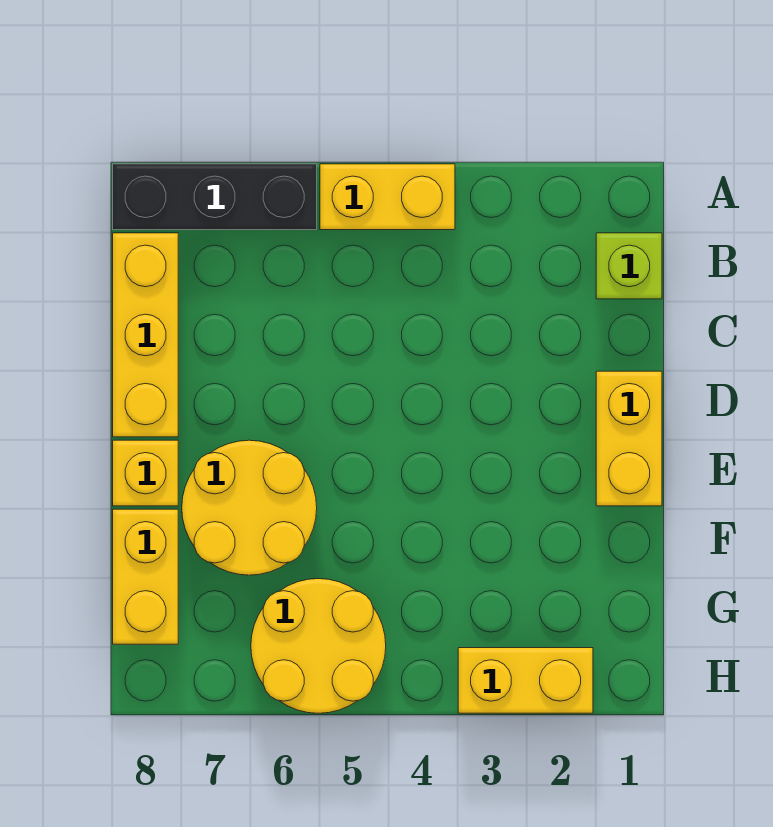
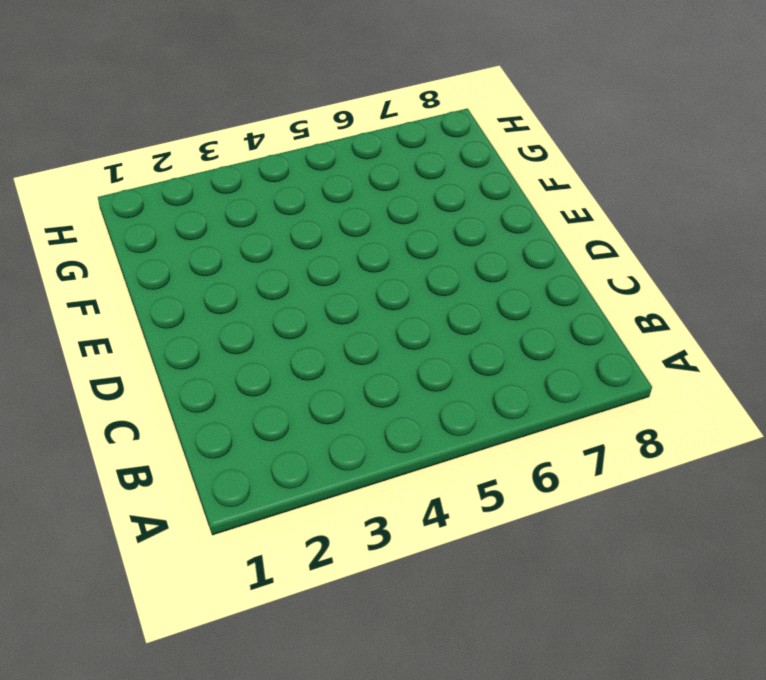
none -> yellow brick A4:A5 level 1
none -> black brick A6:A8 level 1

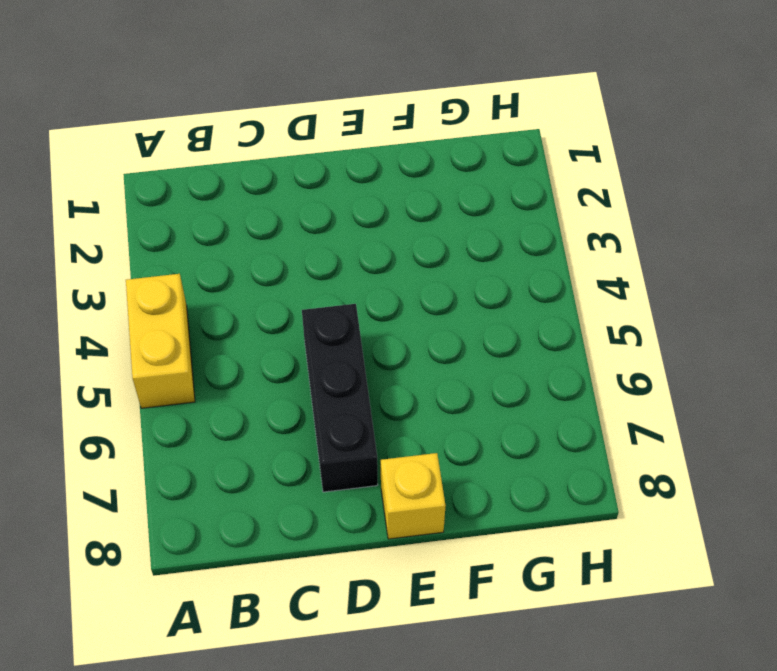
black brick D5:D7 level 1 -> black brick A6:A8 level 1
none -> lime brick B1 level 1
none -> yellow brick B8:D8 level 1

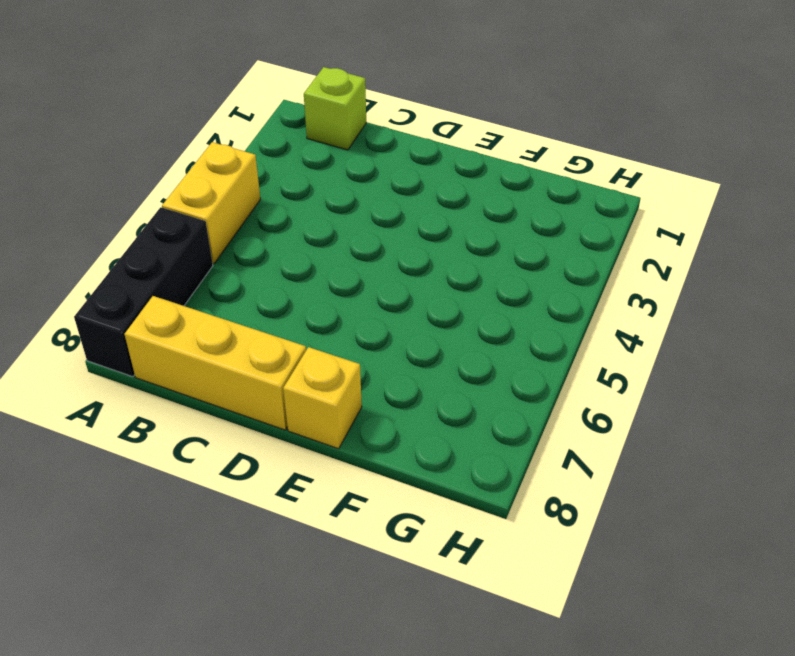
none -> yellow brick D1:E1 level 1
none -> yellow round brick E6:F7 level 1

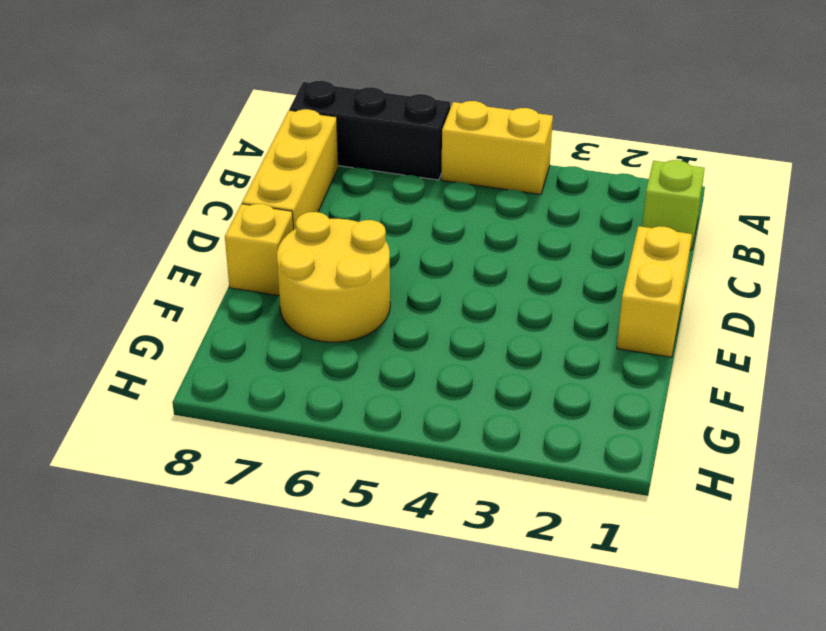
none -> yellow brick F8:G8 level 1
none -> yellow round brick G5:H6 level 1

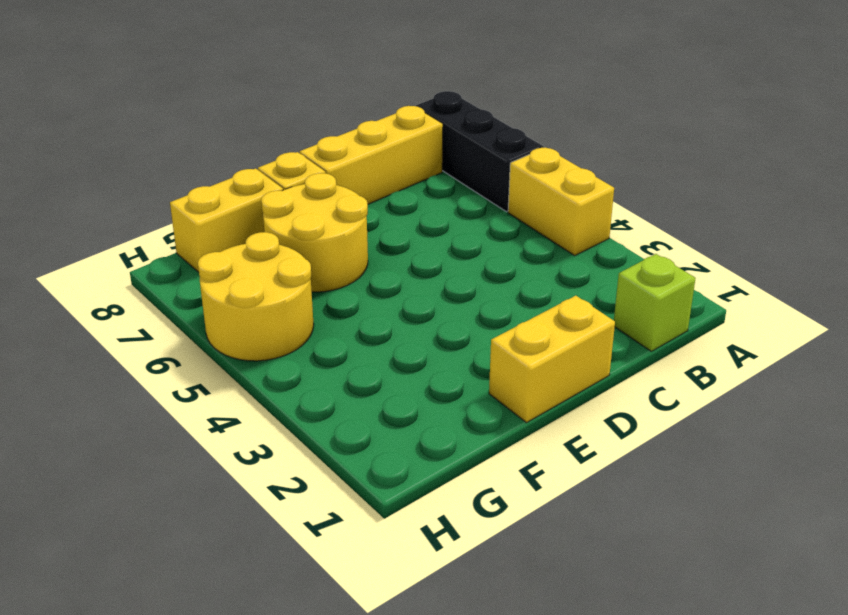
none -> yellow brick H2:H3 level 1

